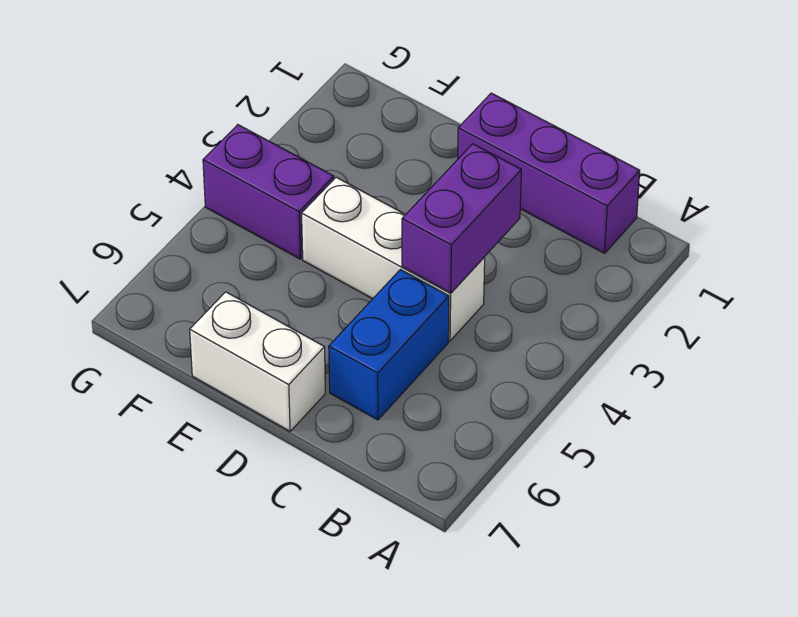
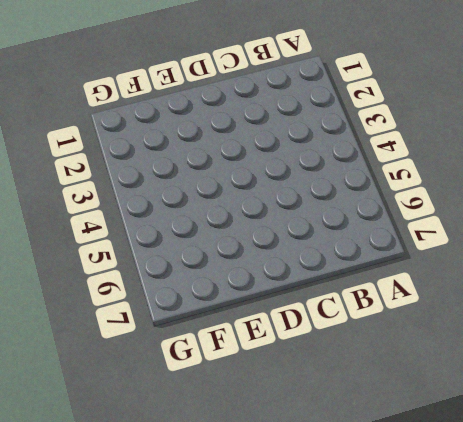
none -> purple brick B1:D1 level 1
none -> white brick C4:E4 level 1

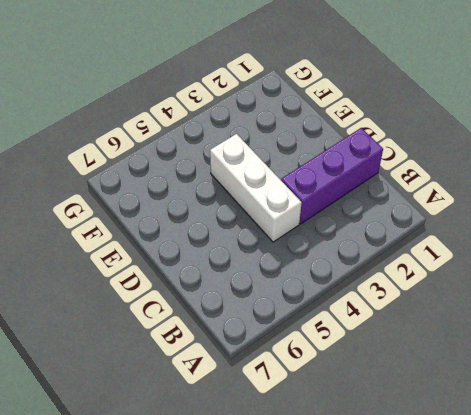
purple brick C1:C3 level 1 -> purple brick B1:D1 level 1
none -> blue brick C5:C6 level 1
none -> white brick D7:E7 level 1

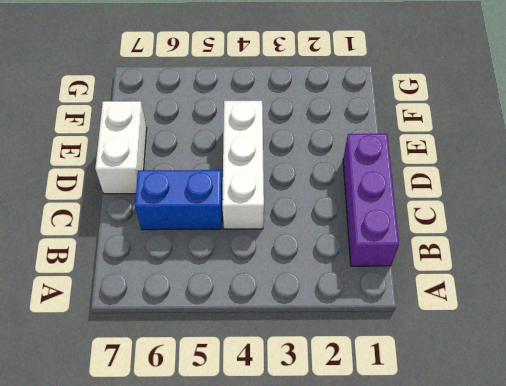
none -> purple brick F4:G4 level 1
none -> purple brick C3:C4 level 2

